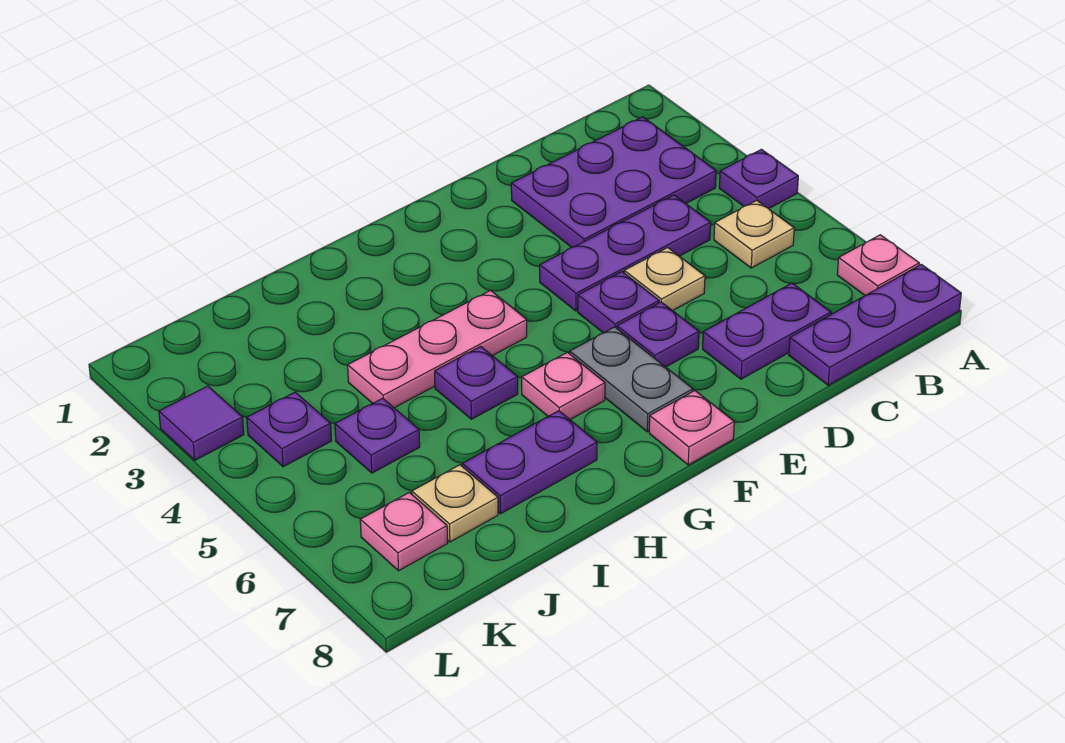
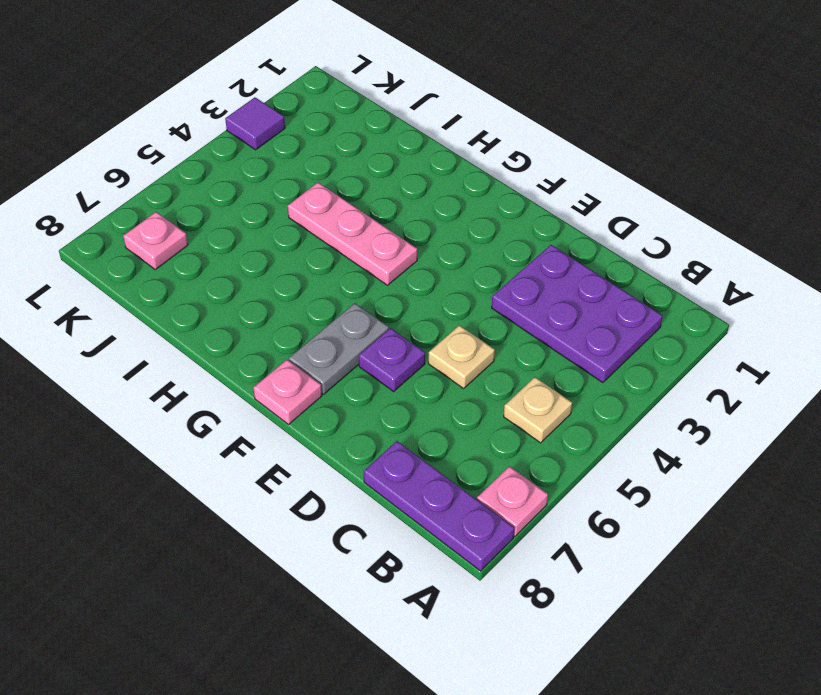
none -> purple plate A4 level 1
none -> purple plate C4:E4 level 1
none -> purple plate C7:D7 level 1

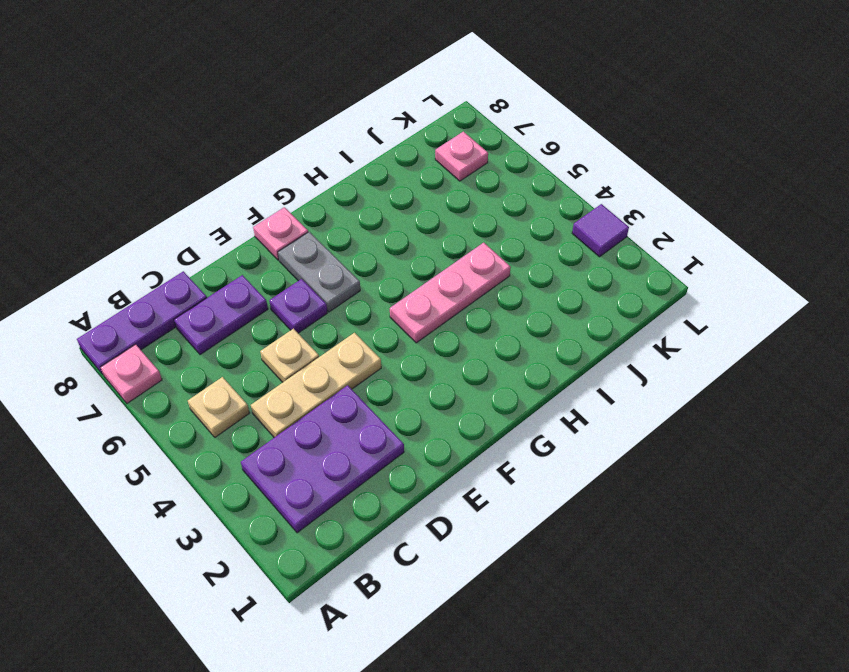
tan plate C4:E4 level 1 -> purple plate C4:E4 level 1
none -> purple plate A4 level 1
none -> purple plate E5 level 1
none -> pink plate G6 level 1

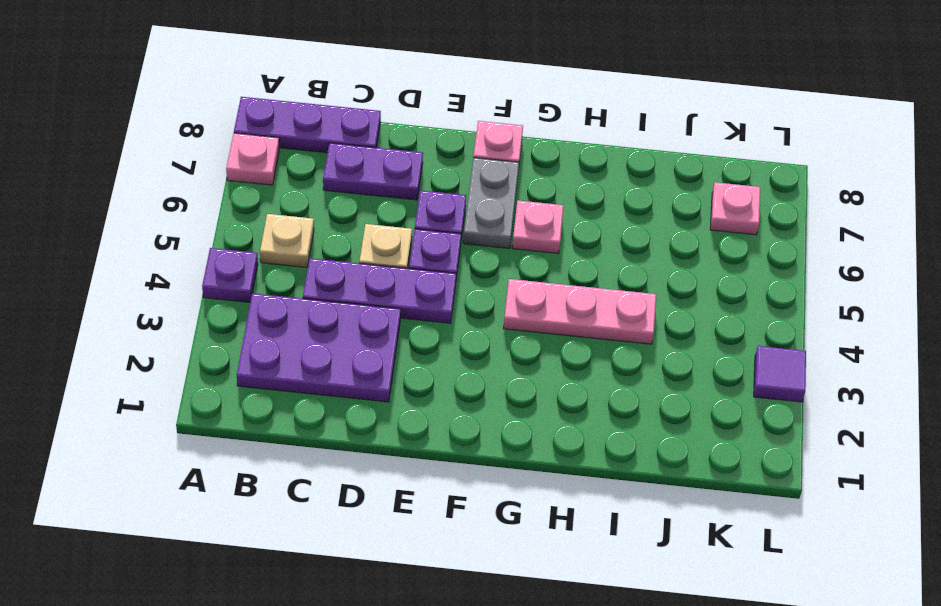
none -> purple plate H5 level 1
none -> purple plate H7:I7 level 1
none -> purple plate J5 level 1

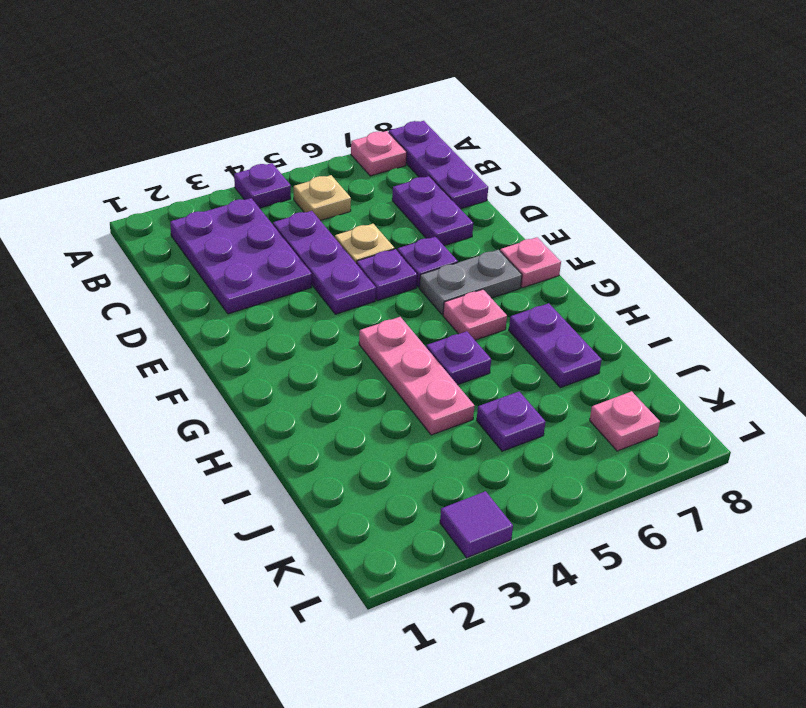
none -> tan plate J7 level 1
none -> purple plate K4 level 1

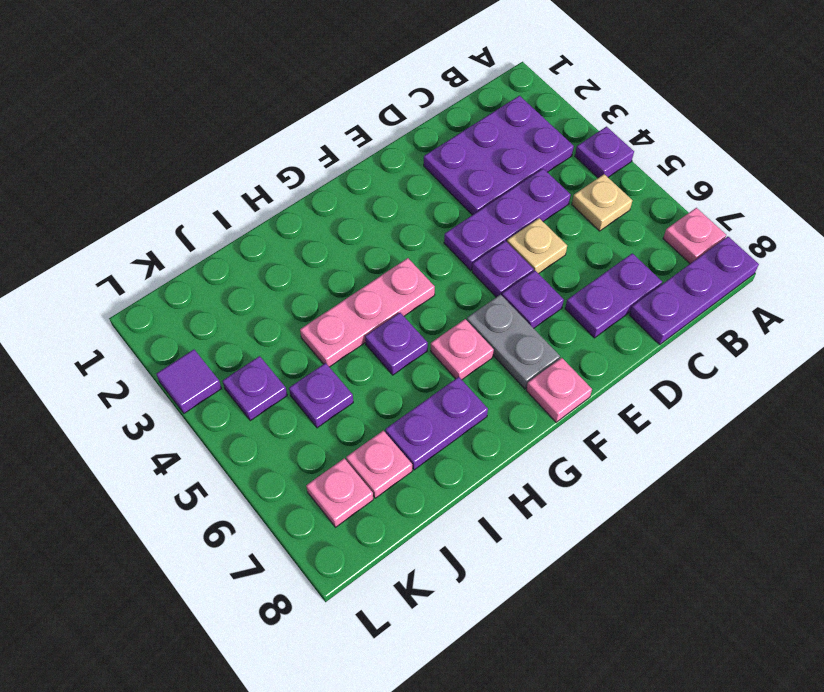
pink plate J7 level 1 -> tan plate J7 level 1

